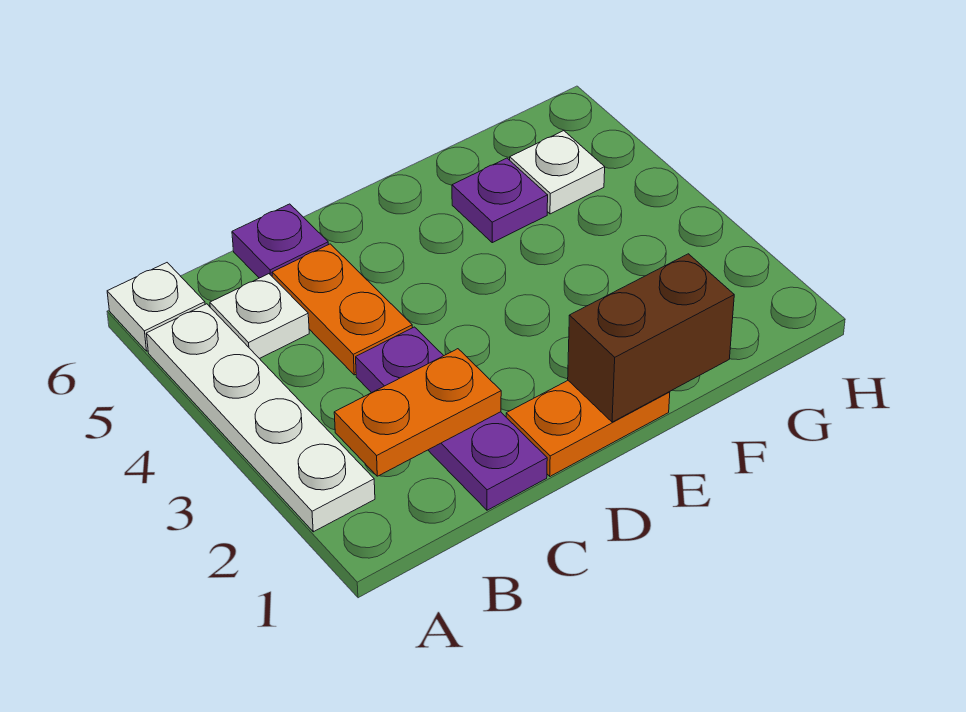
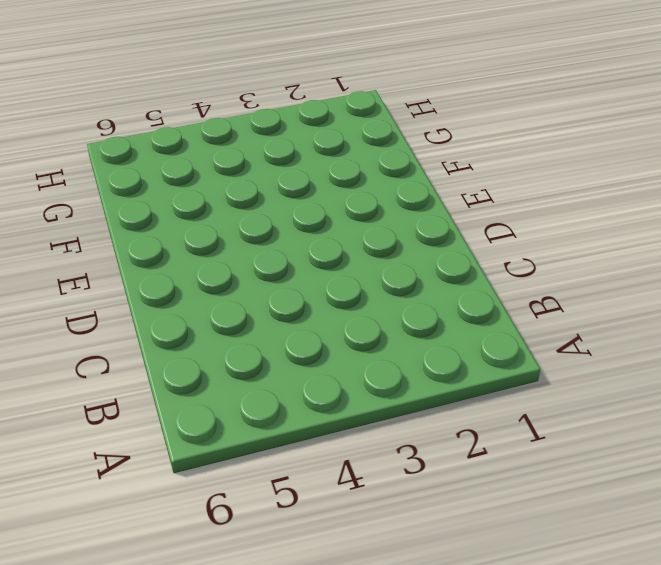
none -> white plate A2:A5 level 1
none -> white plate A6 level 1

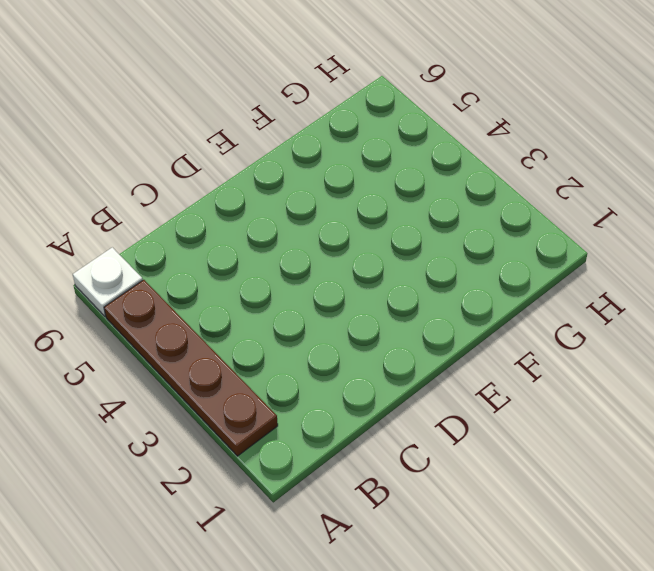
brown plate A2:A5 level 1 -> white plate A2:A5 level 1
none -> white plate B5 level 1
none -> purple plate C1:C3 level 1

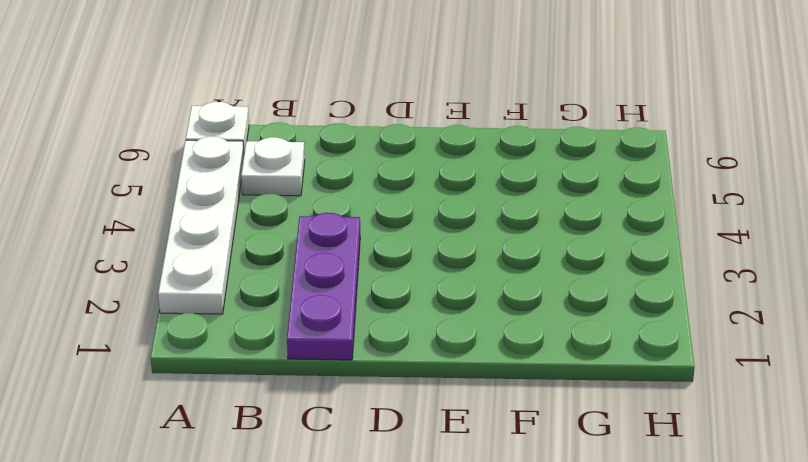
none -> orange plate C4:C5 level 1
none -> purple plate C6 level 1

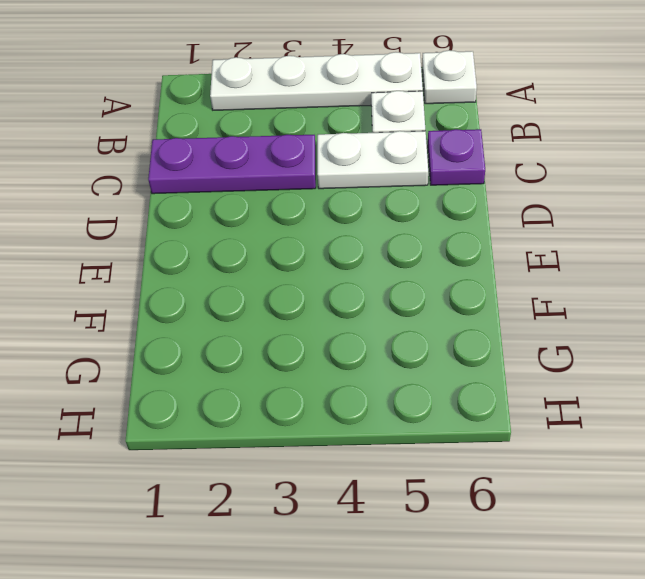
white plate C4:C5 level 1 -> orange plate C4:C5 level 1
none -> orange plate D1:E1 level 1
none -> purple plate F5 level 1

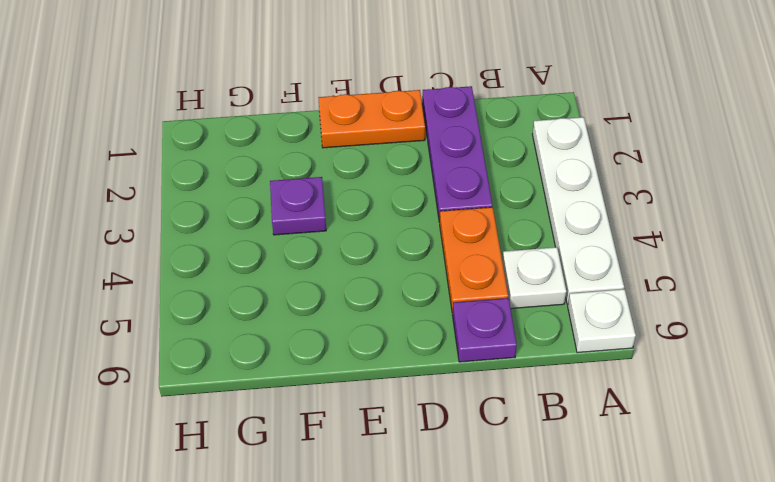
purple plate F3 level 1 -> purple plate F5 level 1
none -> white plate G5 level 1
none -> orange plate B2:C2 level 2

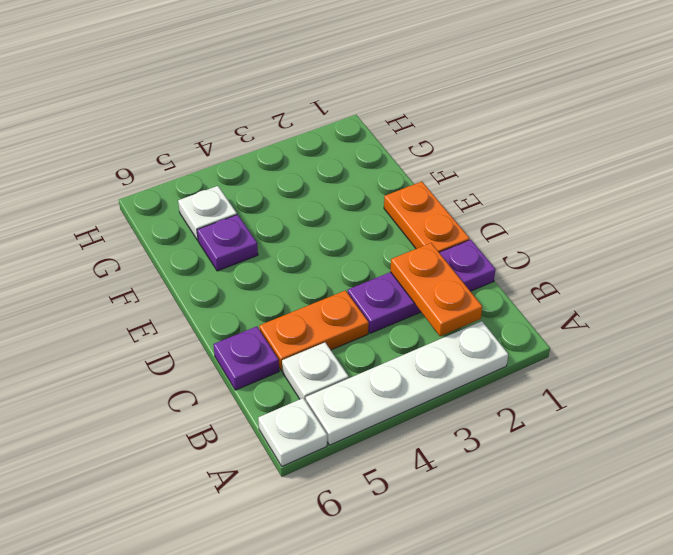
none -> brown brick E1:F1 level 2

